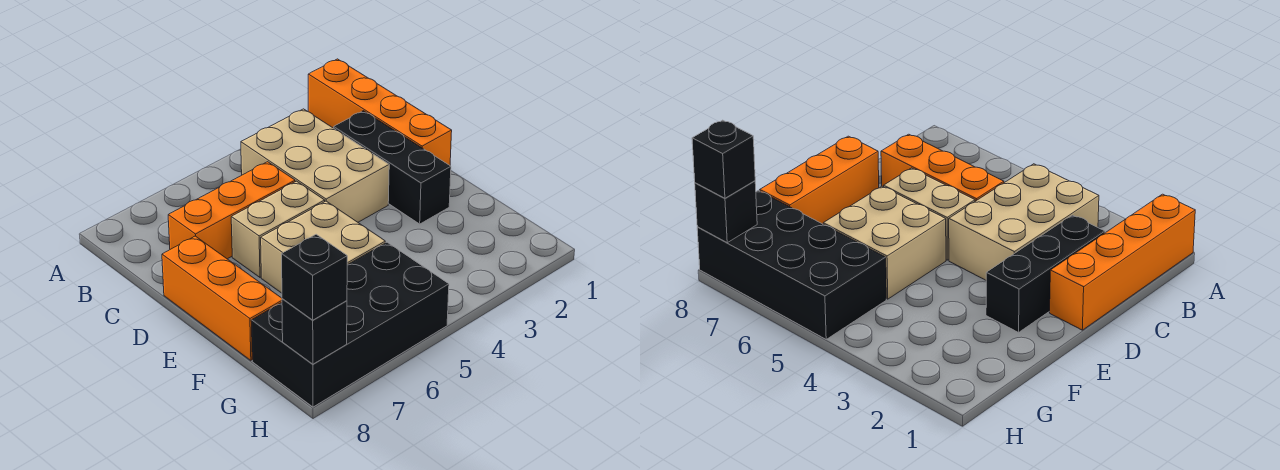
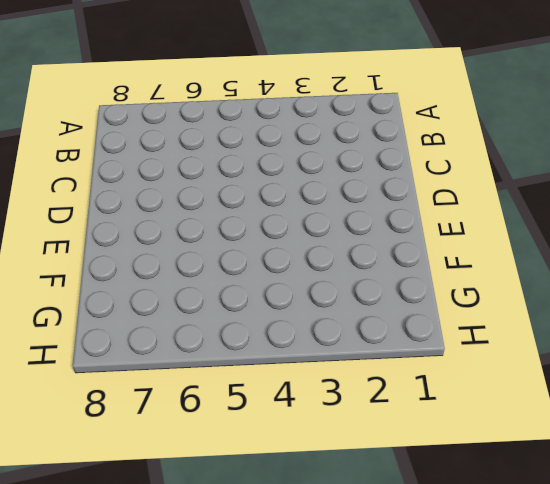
none -> orange brick A1:D1 level 1
none -> tan brick B3:D4 level 1

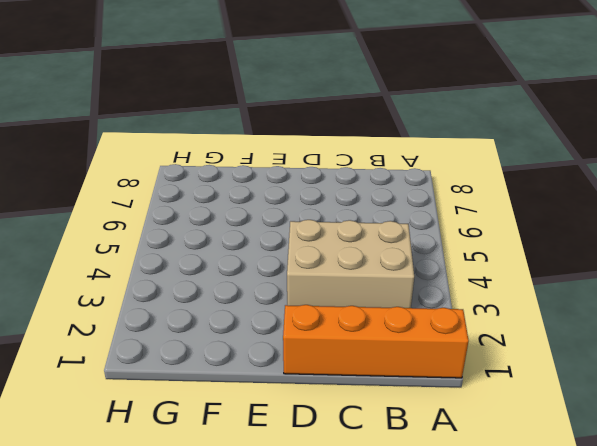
none -> black brick C2:E2 level 1
none -> orange brick C5:C7 level 1

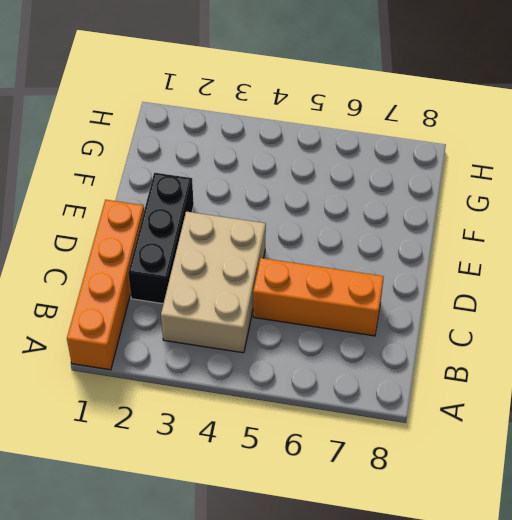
none -> tan brick D5:D6 level 1
none -> orange brick D8:F8 level 1

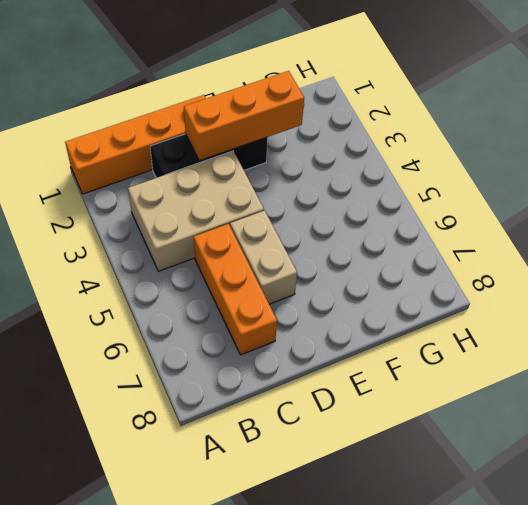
orange brick D2:F2 level 2 -> orange brick D8:F8 level 1
none -> tan brick E5:F6 level 1
none -> black brick G5:H8 level 1

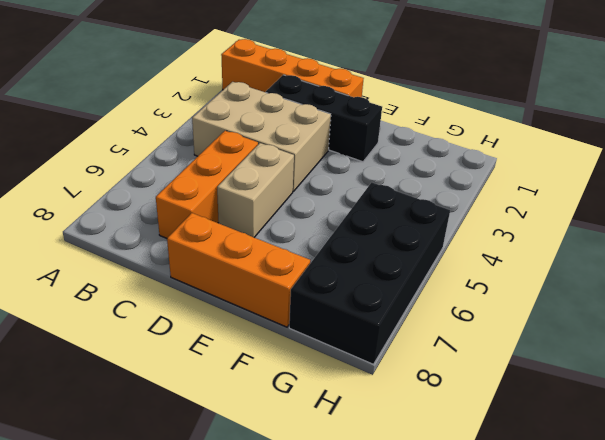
none -> tan brick E5:F6 level 1
none -> black brick H8 level 2

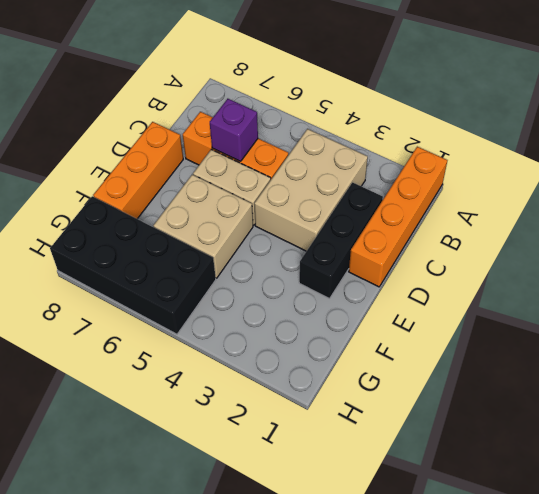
purple brick C6 level 2 -> none
none -> black brick H8 level 2
none -> black brick H8 level 3

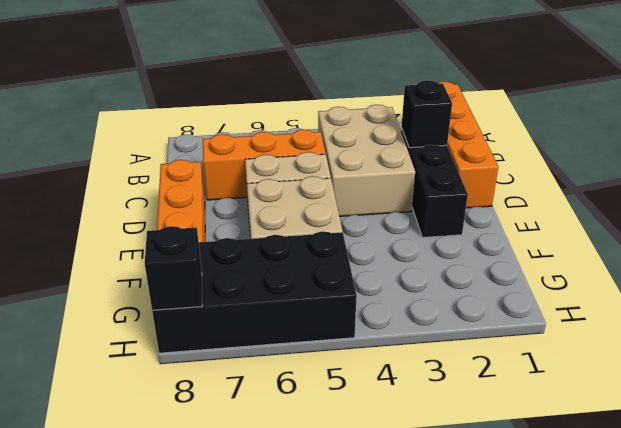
black brick C2 level 2 -> black brick H8 level 3

